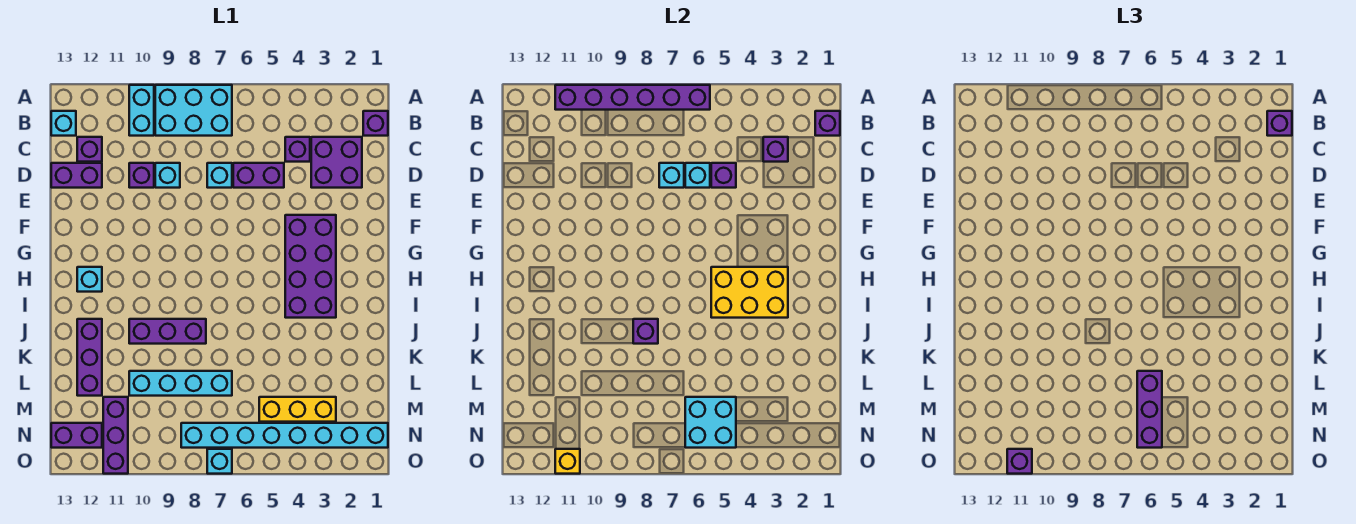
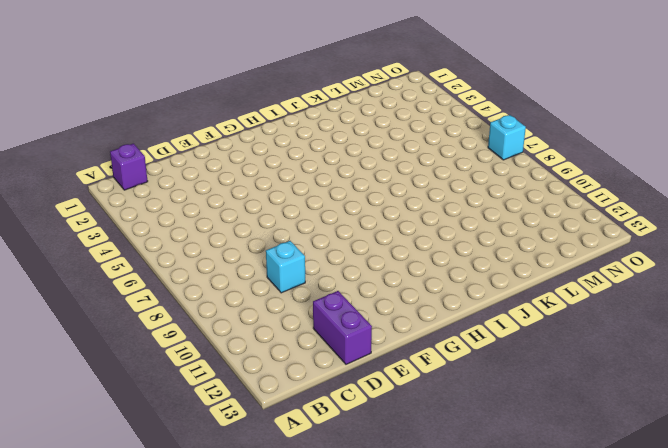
none -> cyan brick A7:B9 level 1
none -> cyan brick A10:B10 level 1
none -> cyan brick B13 level 1
none -> purple brick C2:D3 level 1

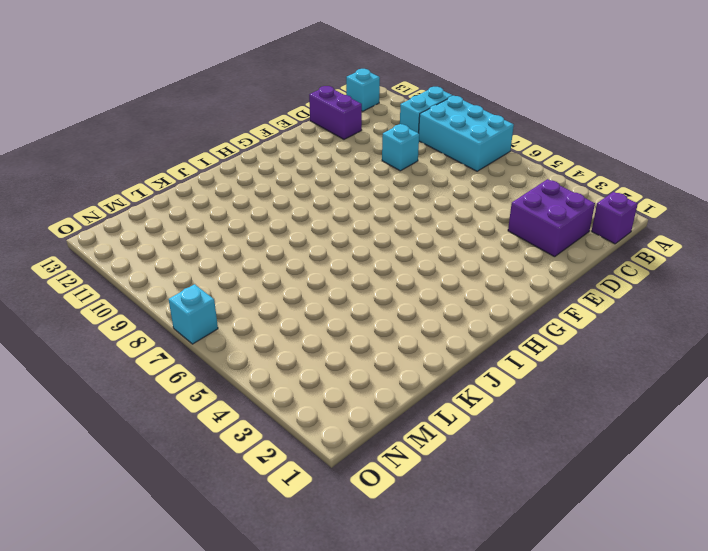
none -> purple brick C4 level 1
none -> purple brick C12 level 1
none -> purple brick D5:D6 level 1
none -> cyan brick D7 level 1

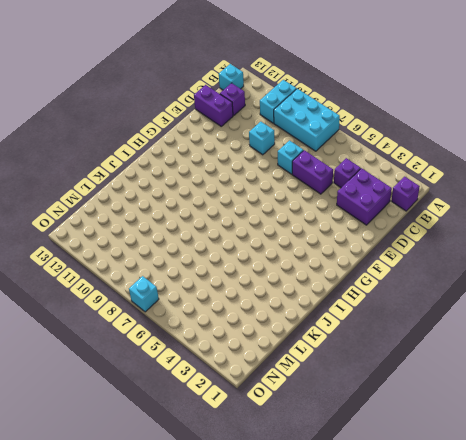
none -> purple brick D10 level 1
none -> purple brick F3:I4 level 1
none -> cyan brick H12 level 1
none -> purple brick J8:J10 level 1

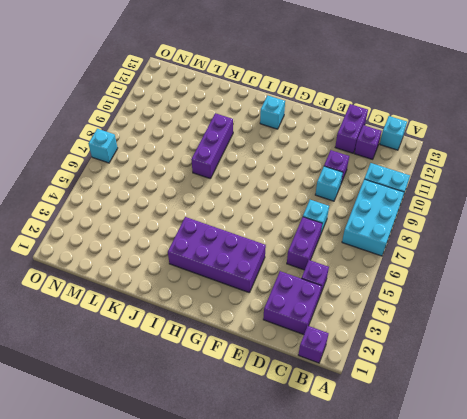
none -> purple brick J12:L12 level 1
none -> cyan brick L7:L10 level 1
none -> yellow brick M3:M5 level 1
none -> purple brick M11:O11 level 1

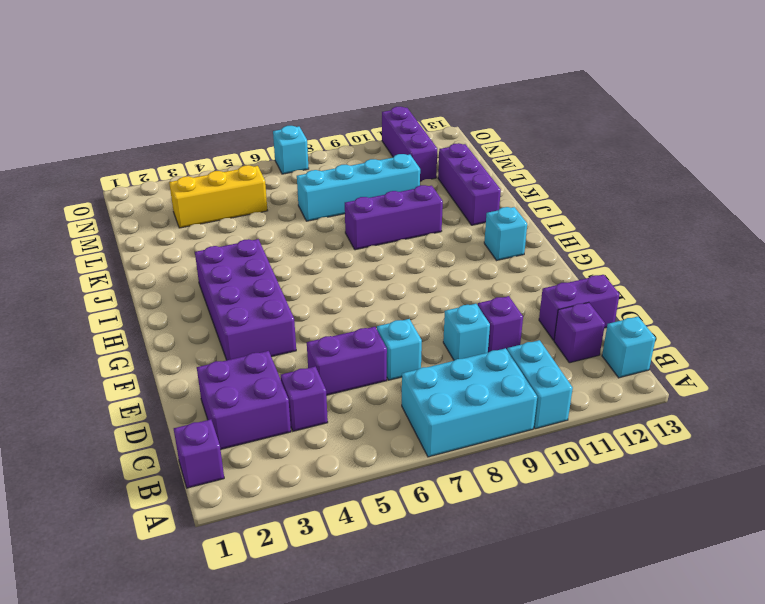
none -> cyan brick N1:N8 level 1
none -> purple brick N12:N13 level 1
none -> purple brick A6:A11 level 2
none -> purple brick B1 level 2

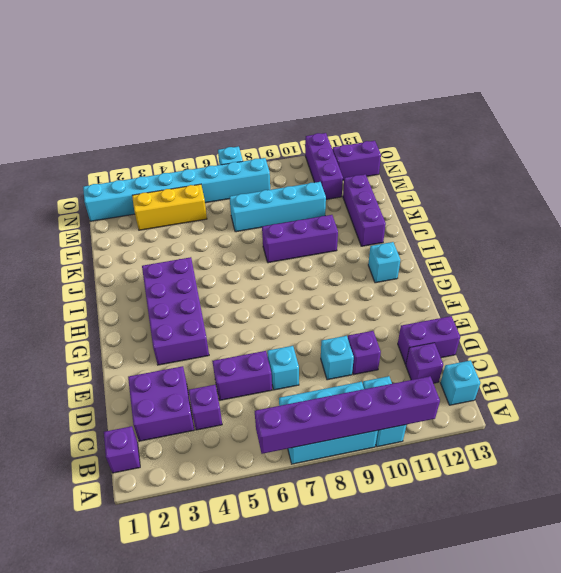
none -> purple brick B1 level 2
none -> purple brick C3 level 2
none -> purple brick D5 level 2
none -> cyan brick D6 level 2

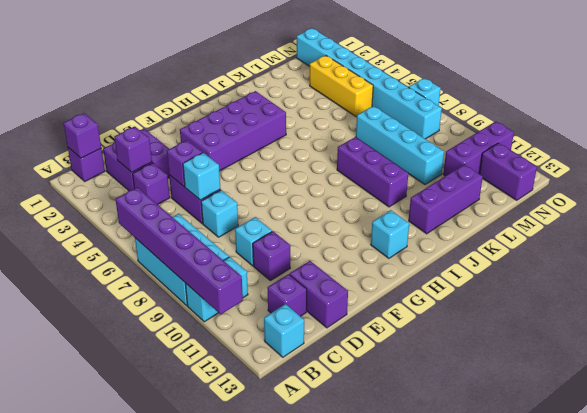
none -> cyan brick D7 level 2
none -> yellow brick H3:I5 level 2
none -> purple brick J8 level 2
none -> cyan brick M5:N6 level 2

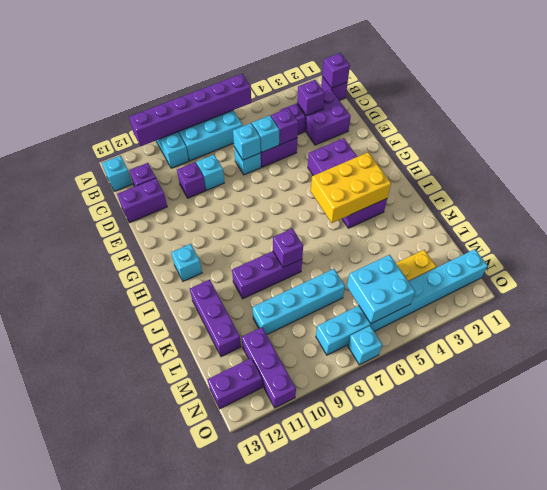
none -> yellow brick O11 level 2
none -> purple brick B1 level 3
none -> purple brick L6:N6 level 3
none -> purple brick O11 level 3

